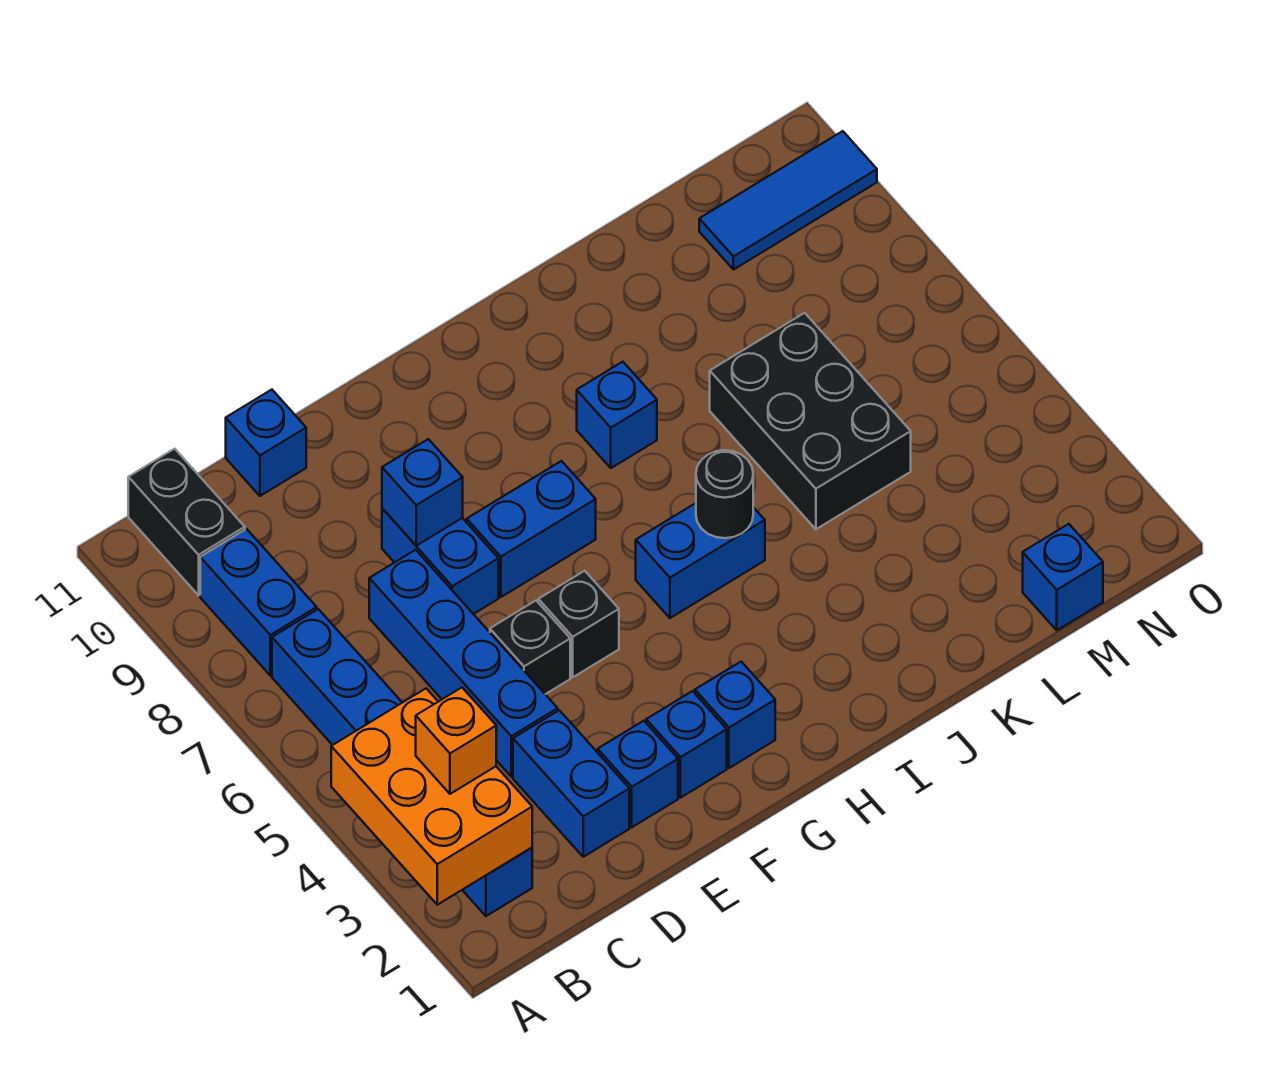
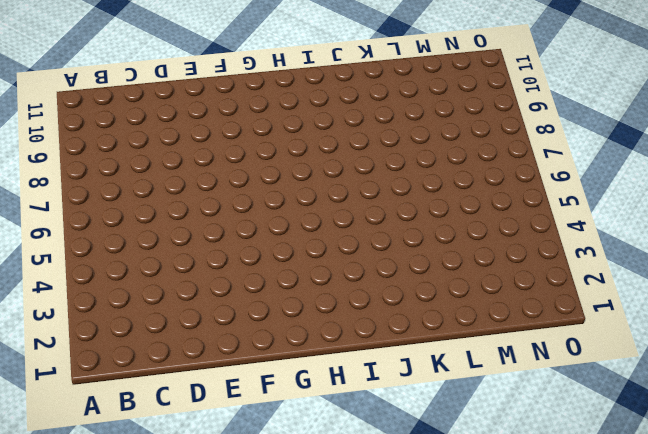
none -> blue brick B2:B7 level 1
none -> blue brick B8:B9 level 1
none -> black brick B10:B11 level 1

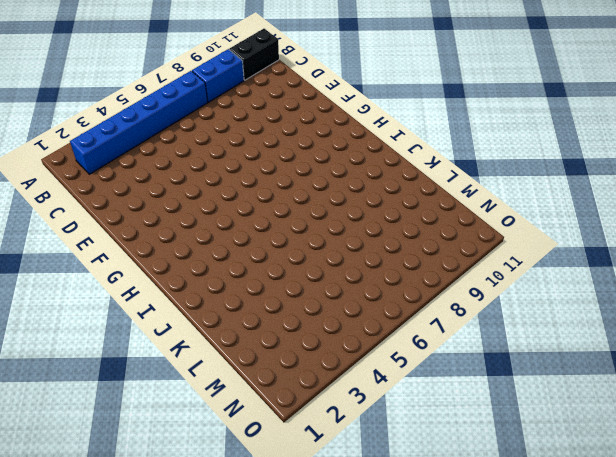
none -> blue brick D2:D3 level 1
none -> blue brick D4:D7 level 1
none -> blue brick D11 level 1

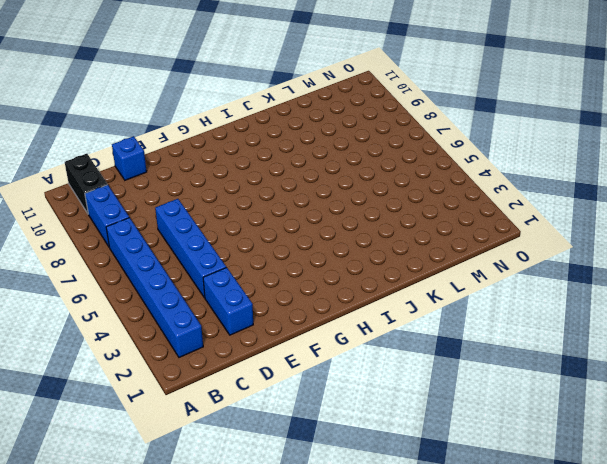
none -> blue brick E2 level 1
none -> black brick E5 level 1
none -> blue brick E7:E8 level 1

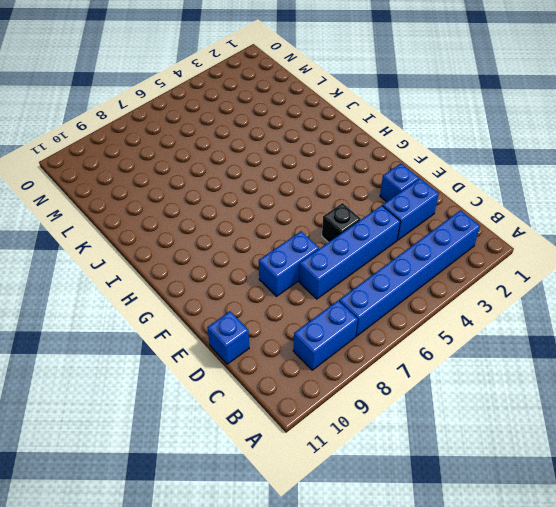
none -> black brick B10:B11 level 1
none -> blue brick F2 level 1
none -> black brick F5 level 1

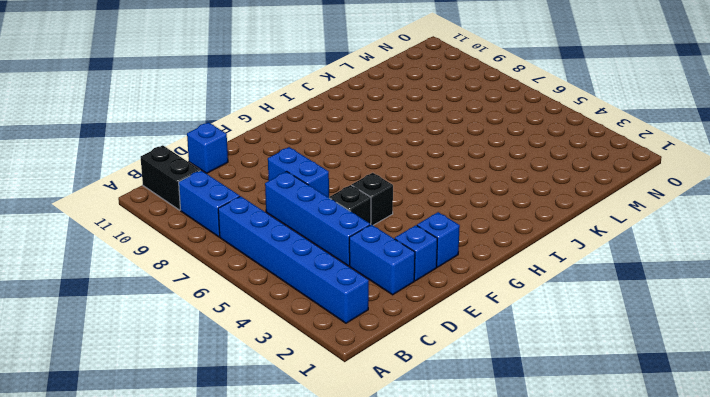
none -> blue brick F7:G7 level 1
none -> blue brick G2 level 1
none -> blue brick H5:I5 level 1

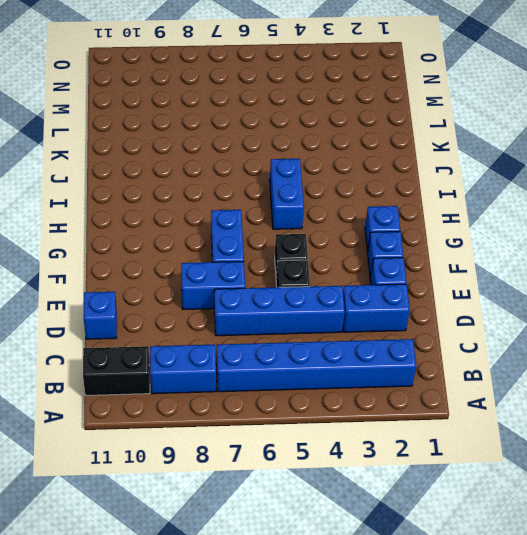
none -> blue brick I8 level 1
none -> black brick K5:L7 level 1
none -> blue brick M1 level 1

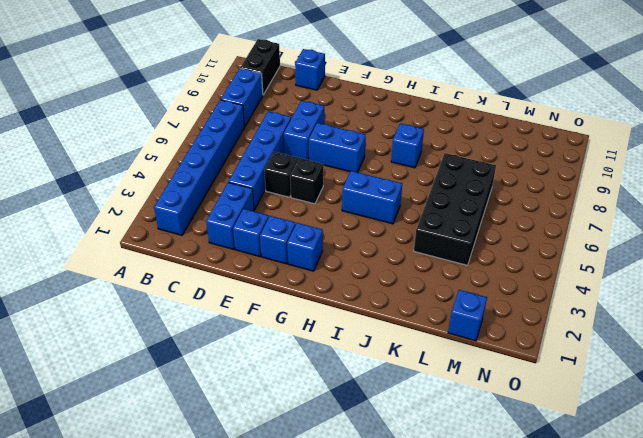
black brick K4:L7 level 1 -> black brick K5:L7 level 1
none -> blue tile M10:O10 level 1
none -> orange brick A2:B4 level 2
none -> blue brick E8 level 2

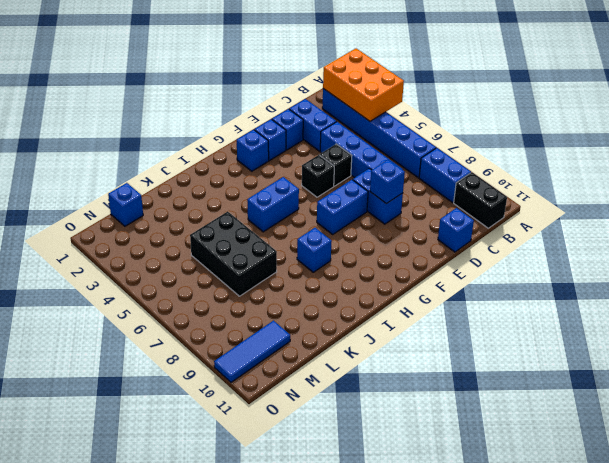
none -> black round brick I5 level 2
none -> orange brick B3 level 3

